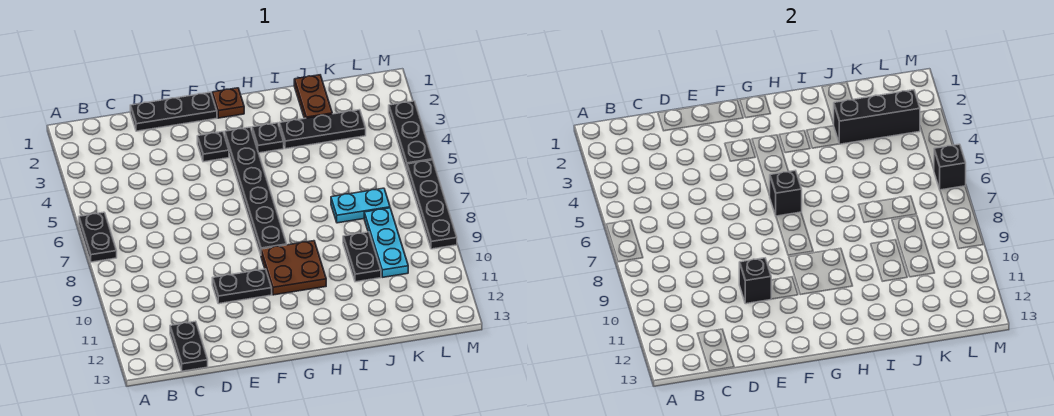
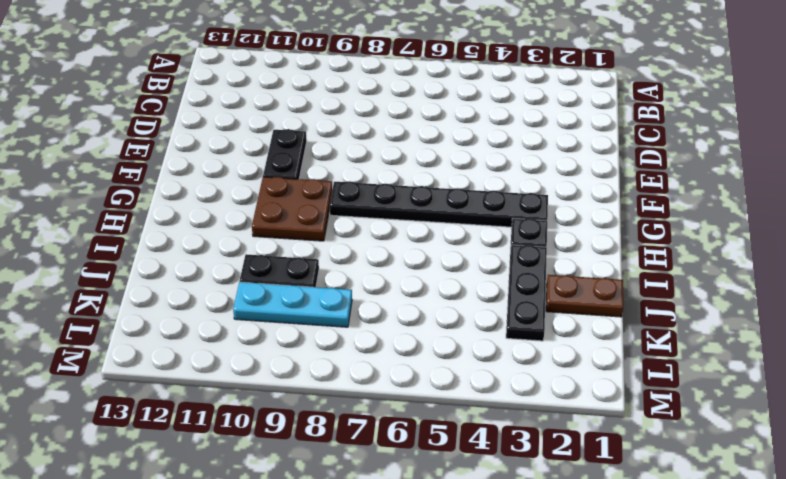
none -> black plate A6:A7 level 1
none -> black plate C12:C13 level 1
none -> black plate D1:F1 level 1

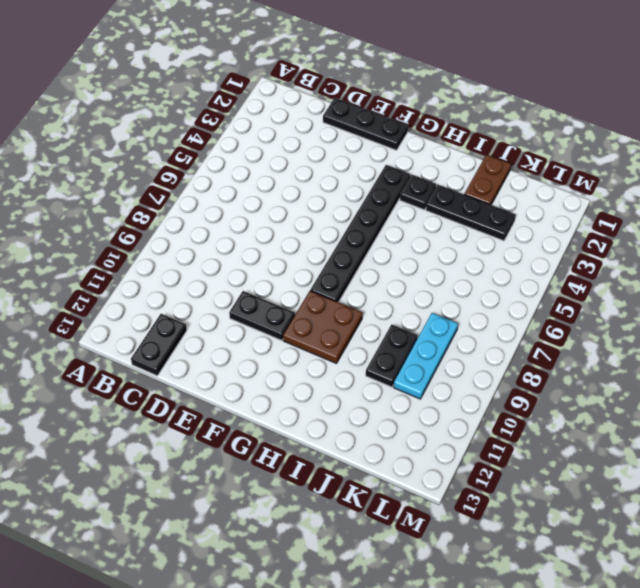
none -> black plate A6:A7 level 1
none -> black plate F3 level 1
none -> brown plate G1 level 1

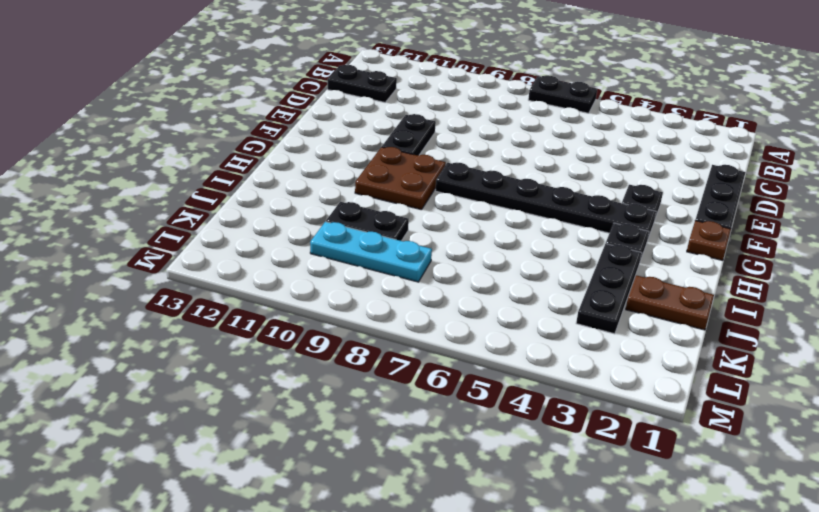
none -> cyan plate J7:K7 level 1
none -> black plate M3:M5 level 1
none -> black plate M6:M9 level 1

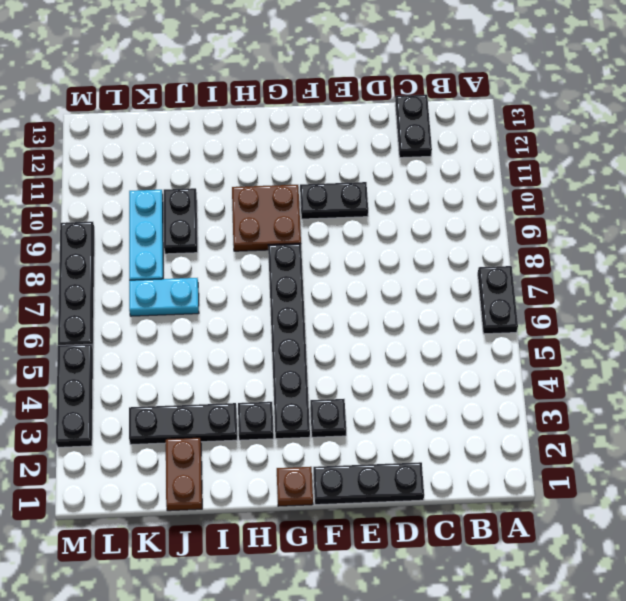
none -> black brick E10 level 2
none -> black brick G6 level 2
none -> black brick J3:L3 level 2

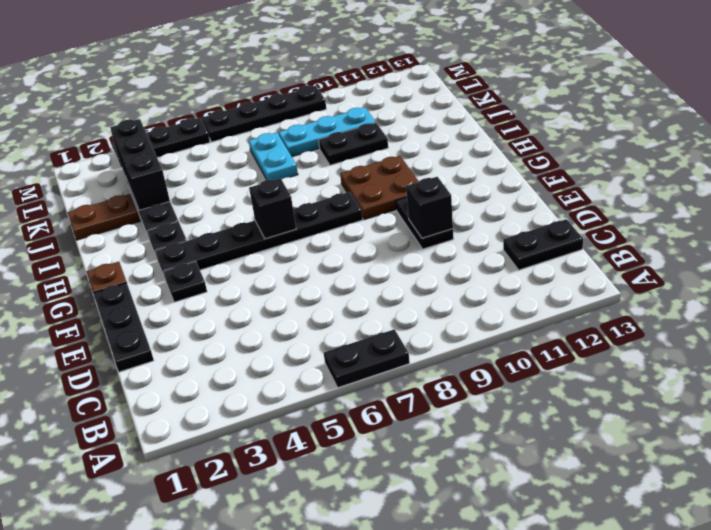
none -> black brick M6 level 2

